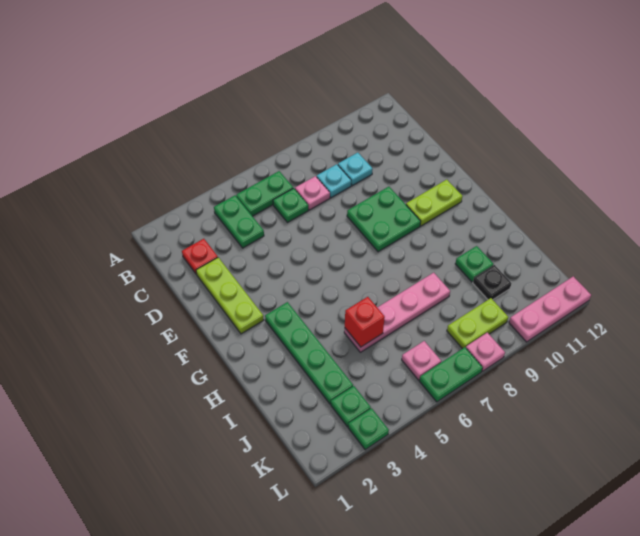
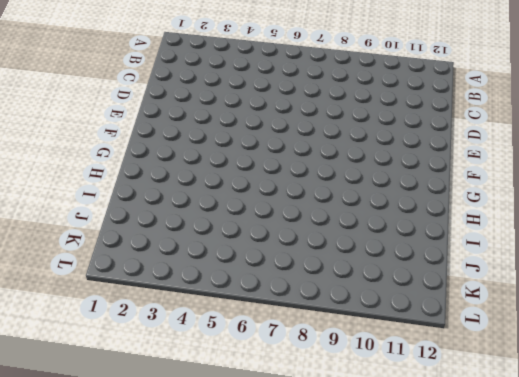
none -> green plate B4:C4 level 1
none -> green plate B5:B6 level 1
none -> red plate C2 level 1

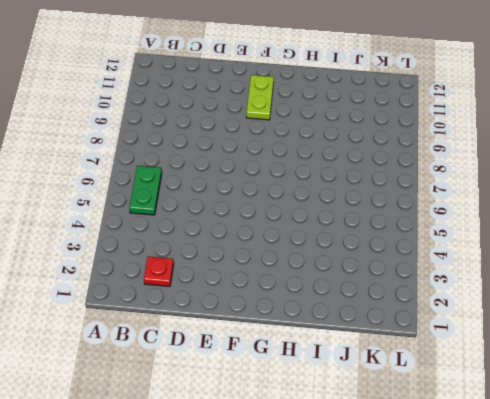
none -> green plate B4:C4 level 1
none -> green plate C6 level 1
none -> pink plate C7 level 1

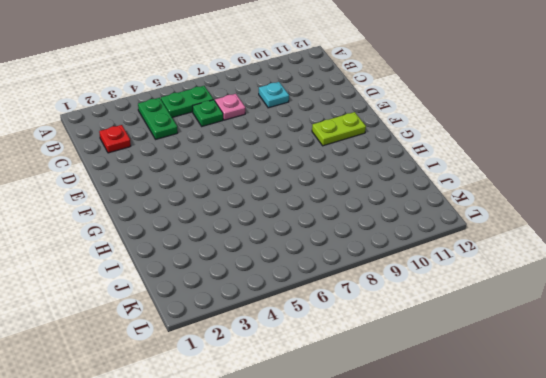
none -> cyan plate C8 level 1
none -> lime plate D2:F2 level 1
none -> green plate E8:F9 level 1

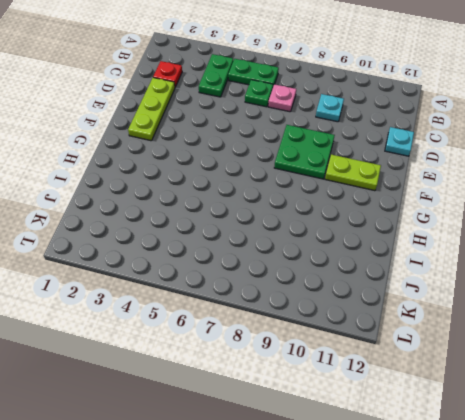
cyan plate D12 level 1 -> cyan plate C8 level 1
none -> green plate G3:J3 level 1
none -> pink plate I5:I8 level 1
none -> green plate I10 level 1

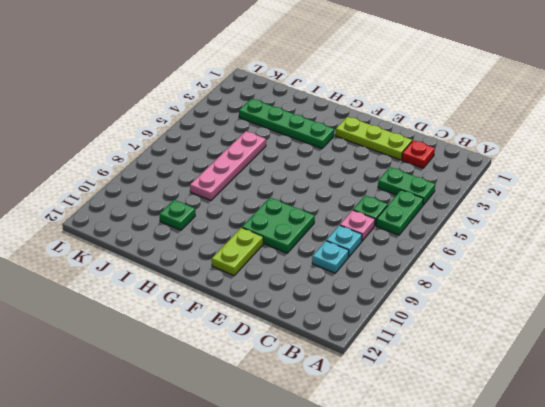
none -> black plate J10 level 1
none -> green plate K3 level 1
none -> pink plate K6 level 1

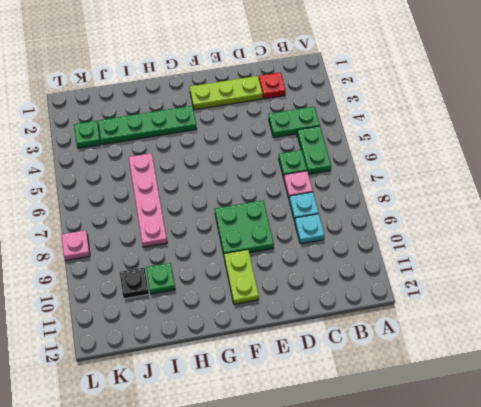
none -> pink plate K6 level 1
none -> lime plate K8:K9 level 1
none -> green plate L3 level 1

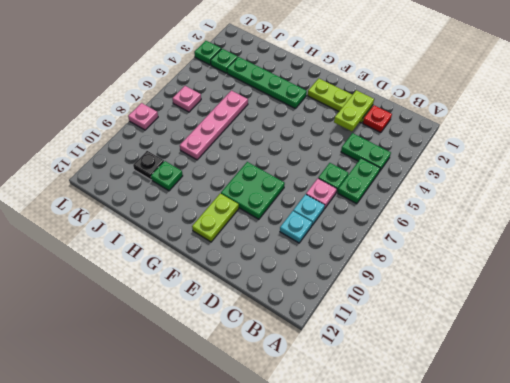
lime plate D2:D3 level 2 -> lime plate K8:K9 level 1
none -> green plate L6:L7 level 1
none -> pink plate L10:L12 level 1
none -> red brick I5 level 2

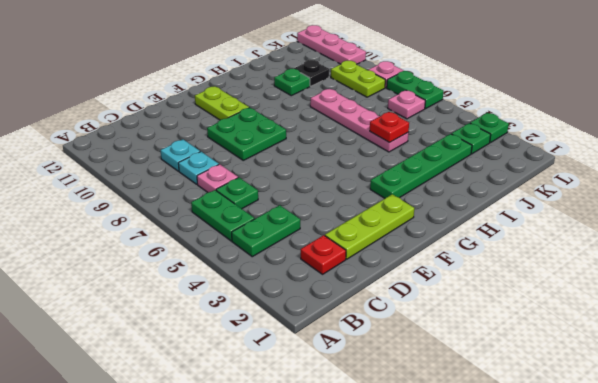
red plate I5 level 2 -> red brick I5 level 2

